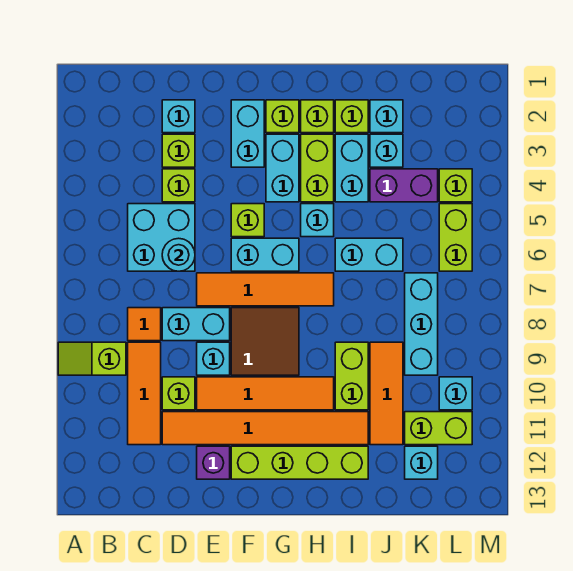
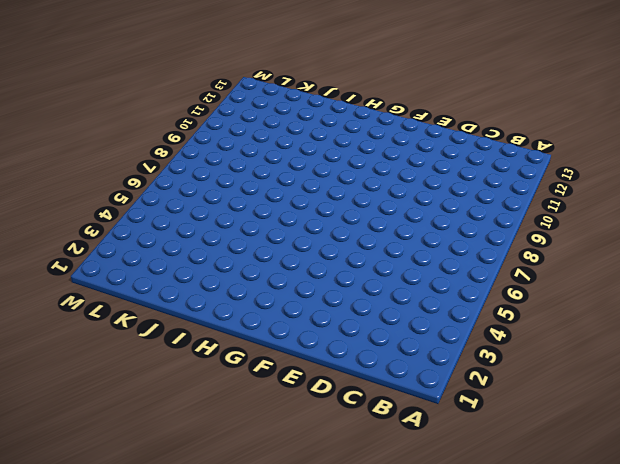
none -> lime slope A9:B9 level 1 top B
none -> cyan brick C5:D6 level 1
none -> orange tile C8 level 1
none -> orange tile C9:C11 level 1

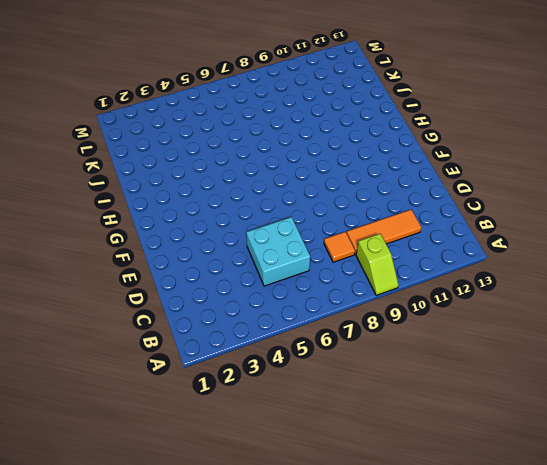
none -> cyan brick D2 level 1
none -> lime brick D3 level 1
none -> lime brick D4 level 1
none -> cyan brick D8:E8 level 1

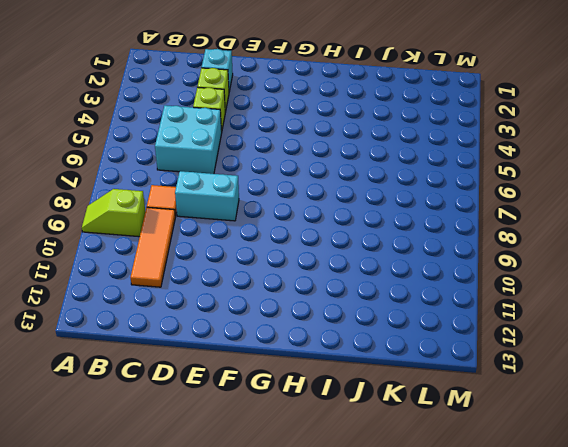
none -> lime brick D10 level 1
none -> orange tile D11:I11 level 1
none -> orange tile E7:H7 level 1
none -> cyan brick E9 level 1

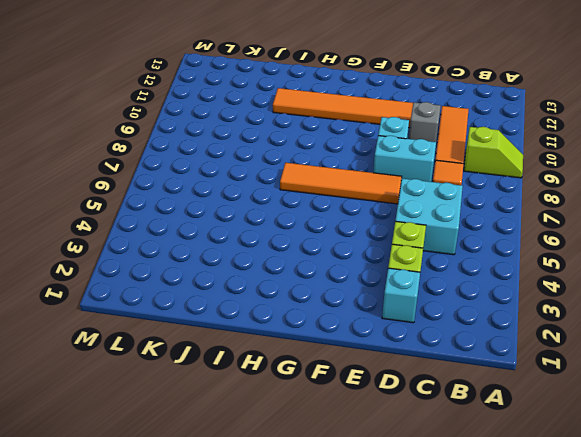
grey brick D10 level 1 -> lime brick D10 level 1
none -> orange tile E10:H10 level 1
none -> purple brick E12 level 1
none -> cyan brick F2:F3 level 1
none -> lime brick F5 level 1

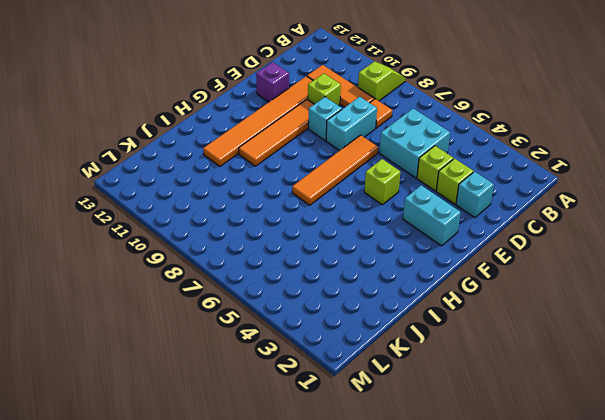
none -> cyan brick F6:G6 level 1
none -> brown tile F8:G9 level 1
none -> lime brick F12:I12 level 1
none -> lime brick G2 level 1

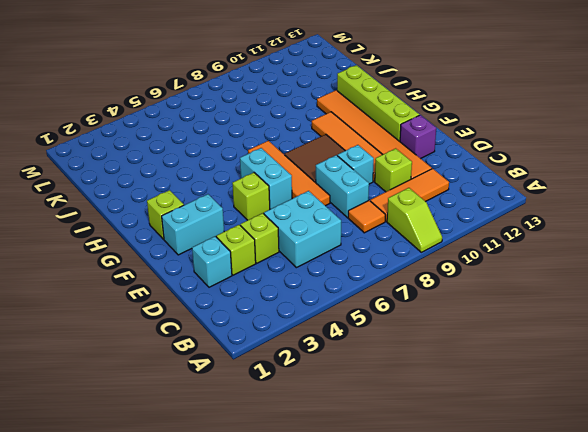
none -> cyan brick G3:G4 level 1
none -> lime brick H2 level 1
none -> lime brick H3:H4 level 1
none -> cyan brick H5 level 1

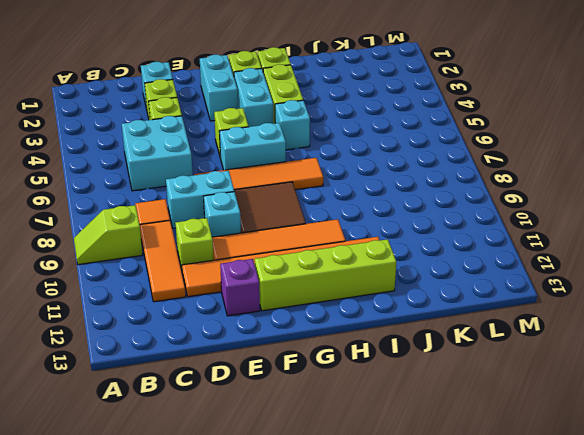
none -> lime brick I2 level 1
none -> cyan brick I3:I4 level 1
none -> cyan brick I6:J6 level 1
none -> lime brick I9:I10 level 1

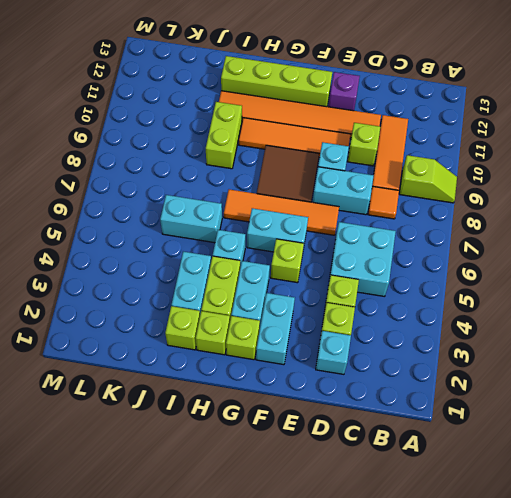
none -> cyan brick J2 level 1
none -> cyan brick J3 level 1
none -> purple brick J4:K4 level 1
none -> orange tile J9:J11 level 1

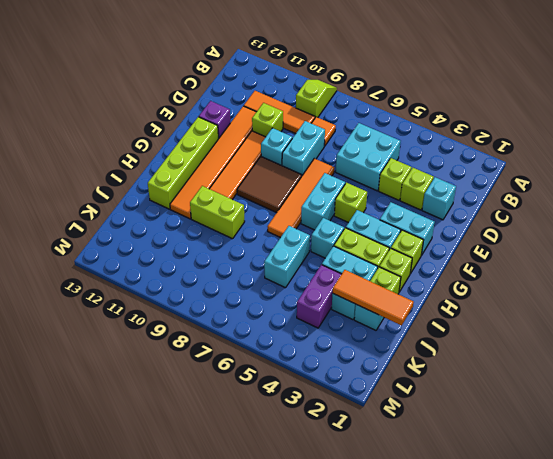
orange tile J1:J3 level 2 -> orange tile J9:J11 level 1
none -> cyan brick K7:K9 level 1
none -> lime brick K11:L11 level 1
none -> cyan brick K12 level 1
none -> lime brick L4 level 1

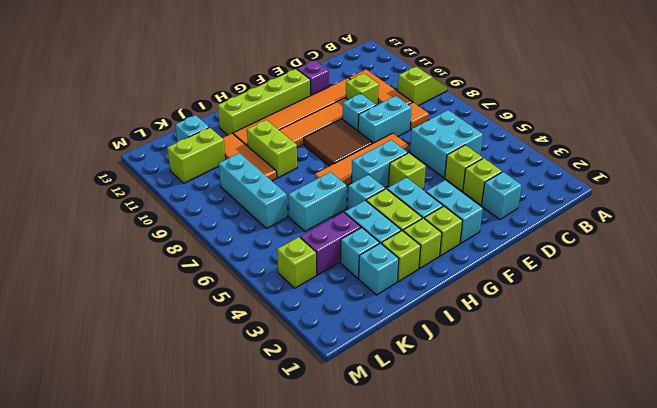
none -> lime brick L5:L6 level 1
none -> cyan brick L10 level 1
none -> cyan round brick D6 level 2

